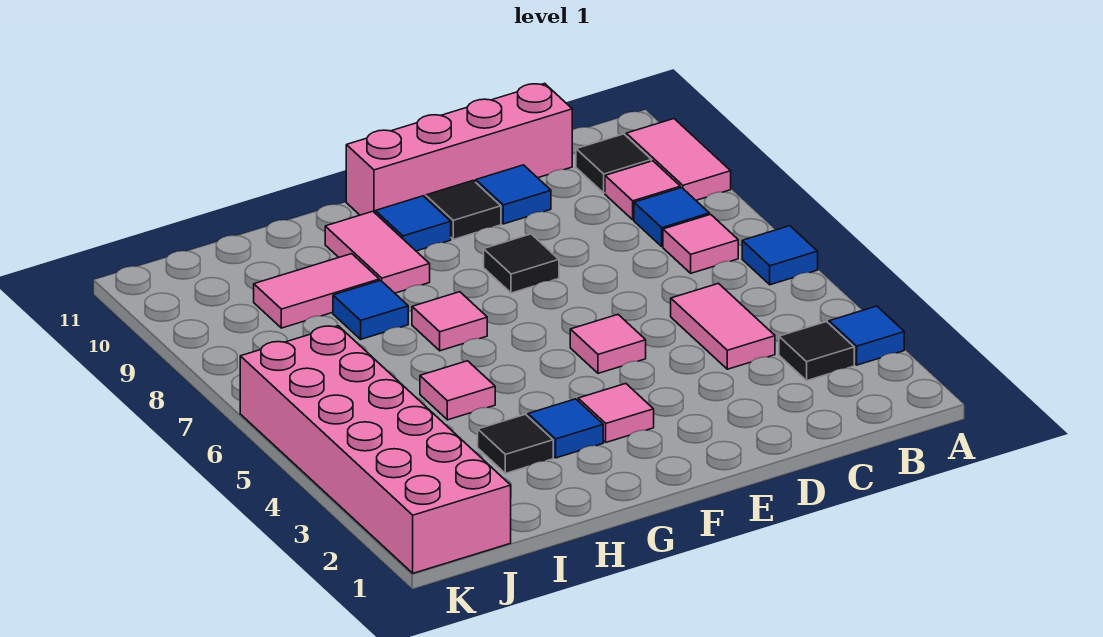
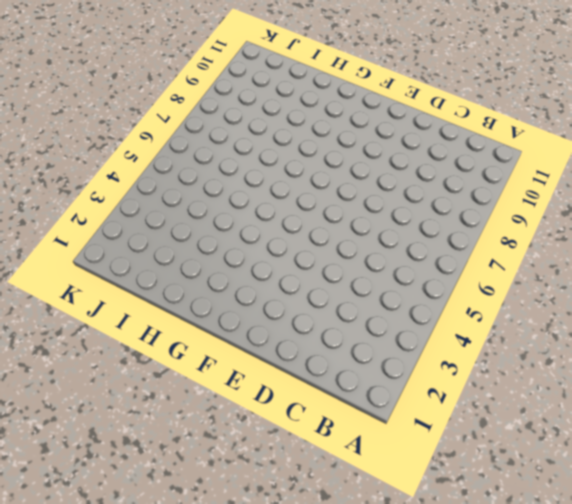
none -> blue tile A3 level 1
none -> blue tile A6 level 1
none -> pink tile A9:A10 level 1

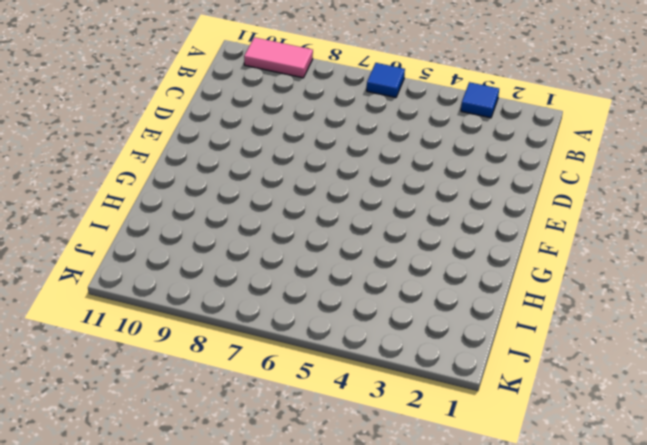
none -> black tile B3 level 1
none -> pink tile B7 level 1
none -> blue tile B8 level 1

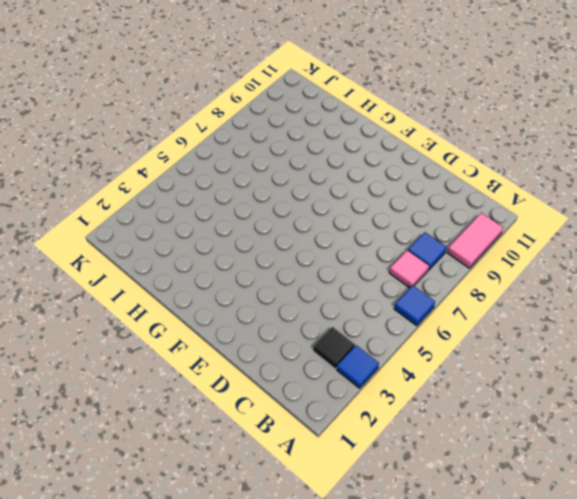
none -> pink tile B9 level 1
none -> black tile B10 level 1
none -> pink tile C4:C5 level 1

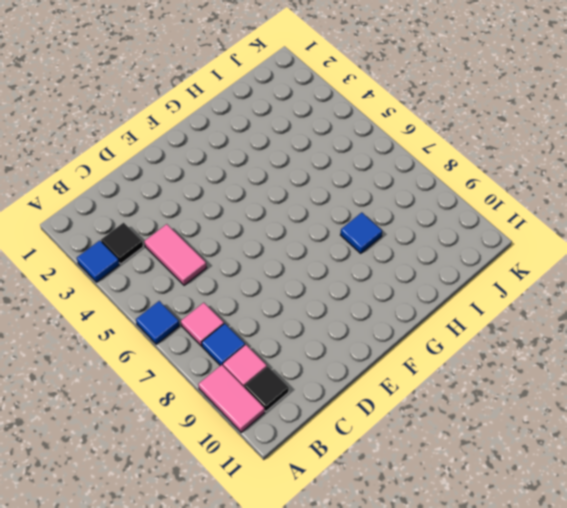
none -> pink brick C11:F11 level 1
none -> blue tile D10 level 1
none -> pink tile E5 level 1

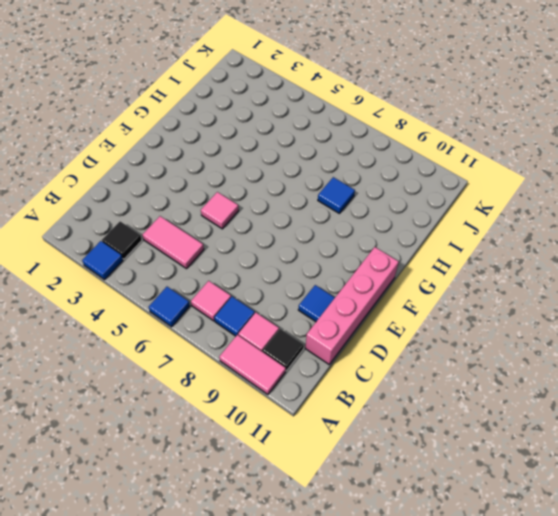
none -> black tile E8 level 1
none -> black tile E10 level 1
none -> pink tile F3 level 1

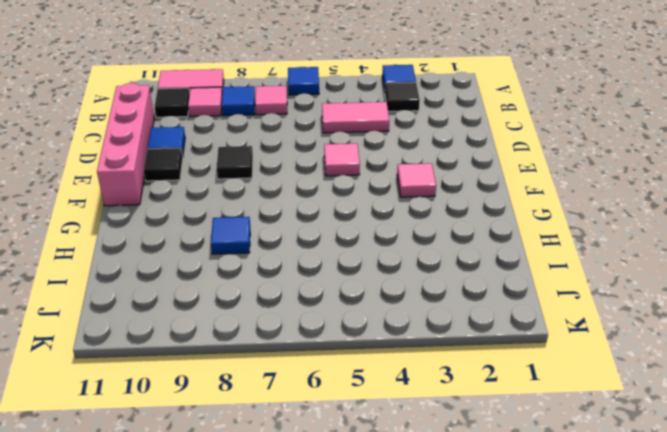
none -> blue tile F10 level 1
none -> blue tile G3 level 1
none -> pink tile G7 level 1

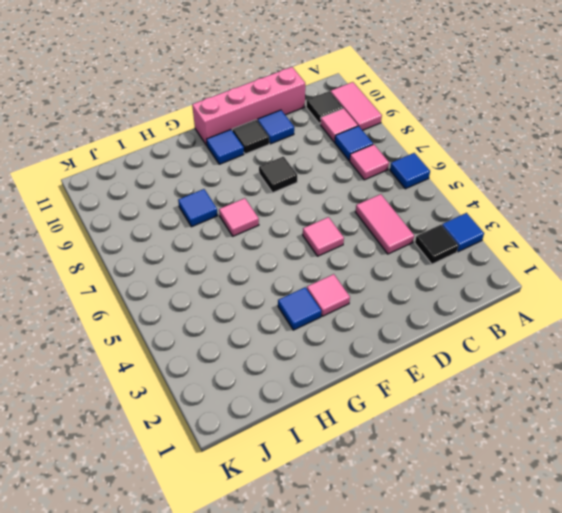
none -> pink tile G9:G10 level 1
none -> black tile H3 level 1
none -> pink tile H5 level 1

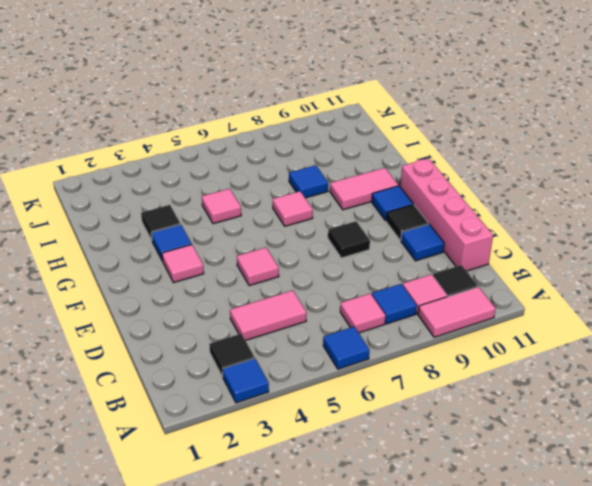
none -> pink tile H9:I9 level 1
none -> pink brick J1:K6 level 1

